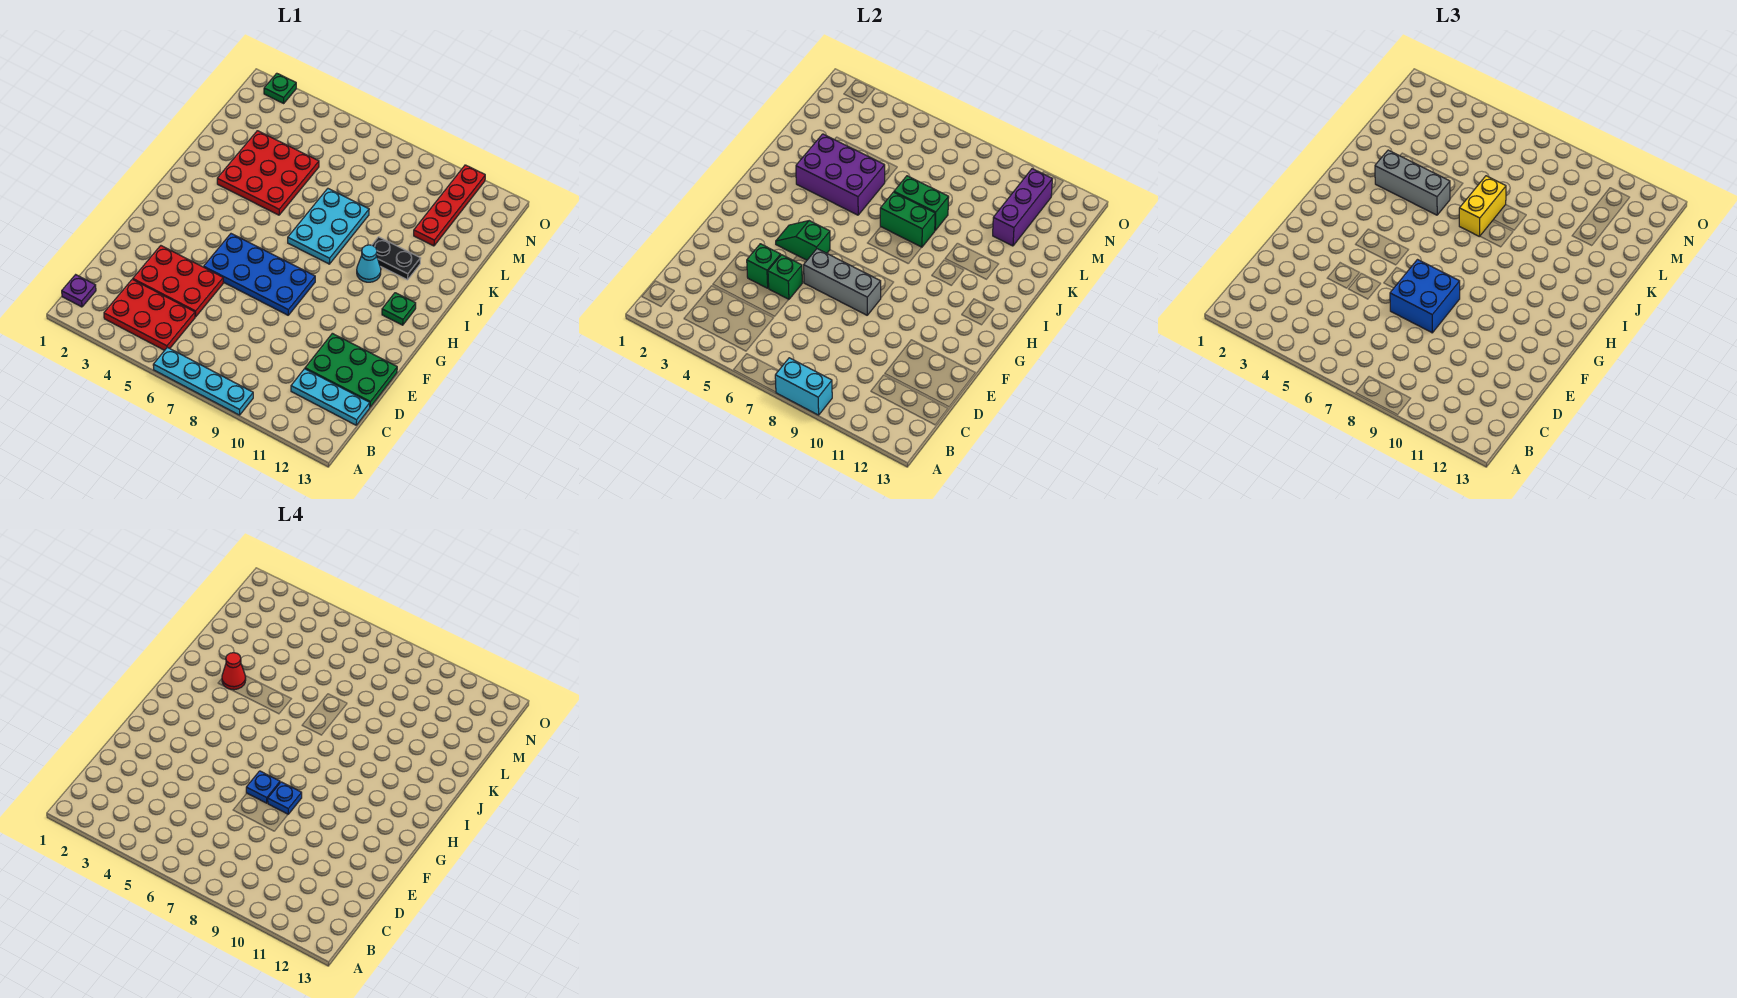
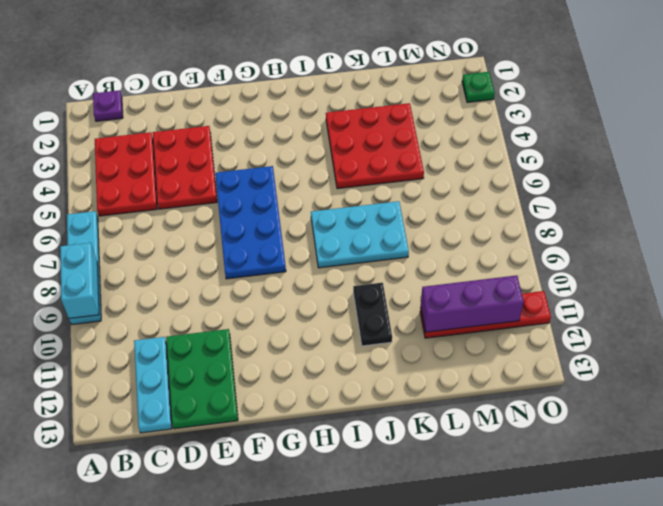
none -> green plate H12 level 1
none -> cyan cone I10 level 1
none -> green brick E4 level 2

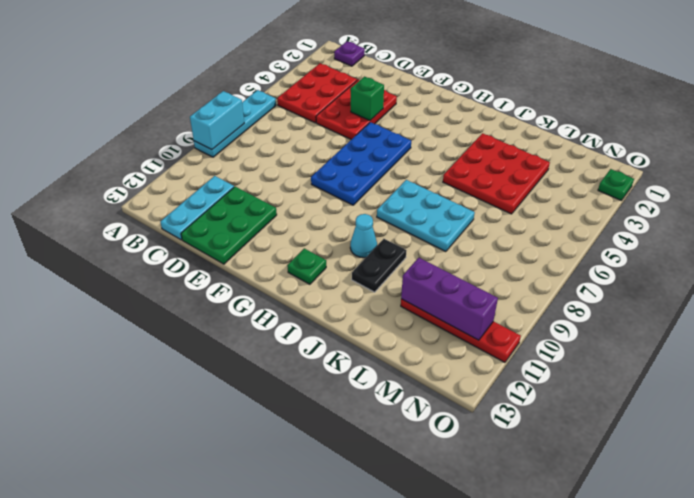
none -> green brick E5 level 2
none -> grey brick F6:F8 level 2
none -> green slope G4:G5 level 2 top 5

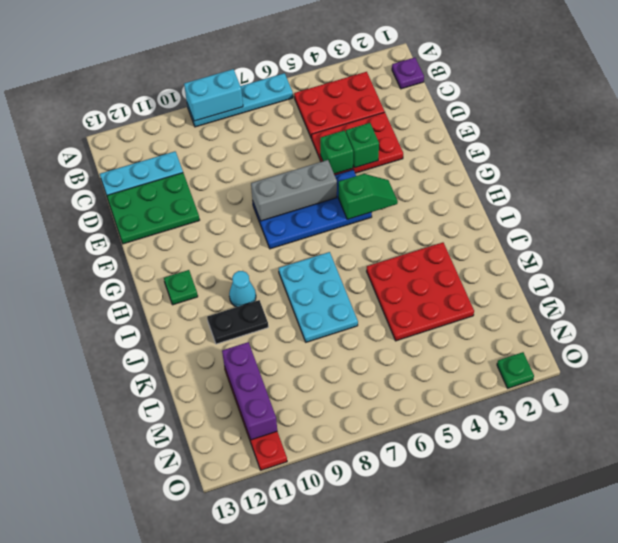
none -> purple brick J3:K5 level 2
none -> green brick J7:J8 level 2
none -> green brick K7:K8 level 2

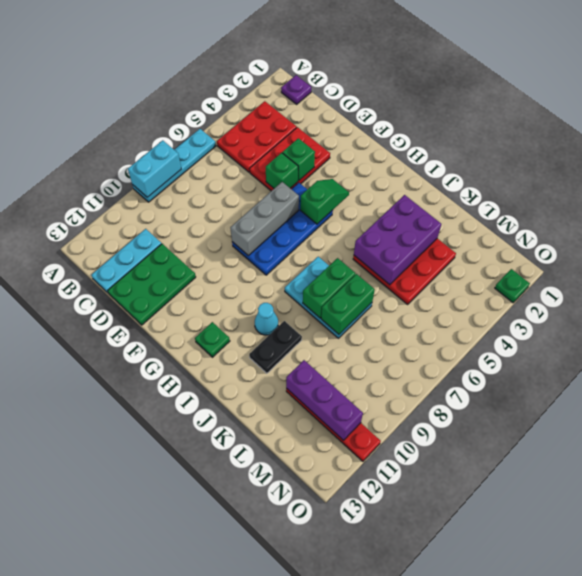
none -> blue brick E7:F8 level 3
none -> grey brick J3:J5 level 3
none -> yellow brick J7:K7 level 3

